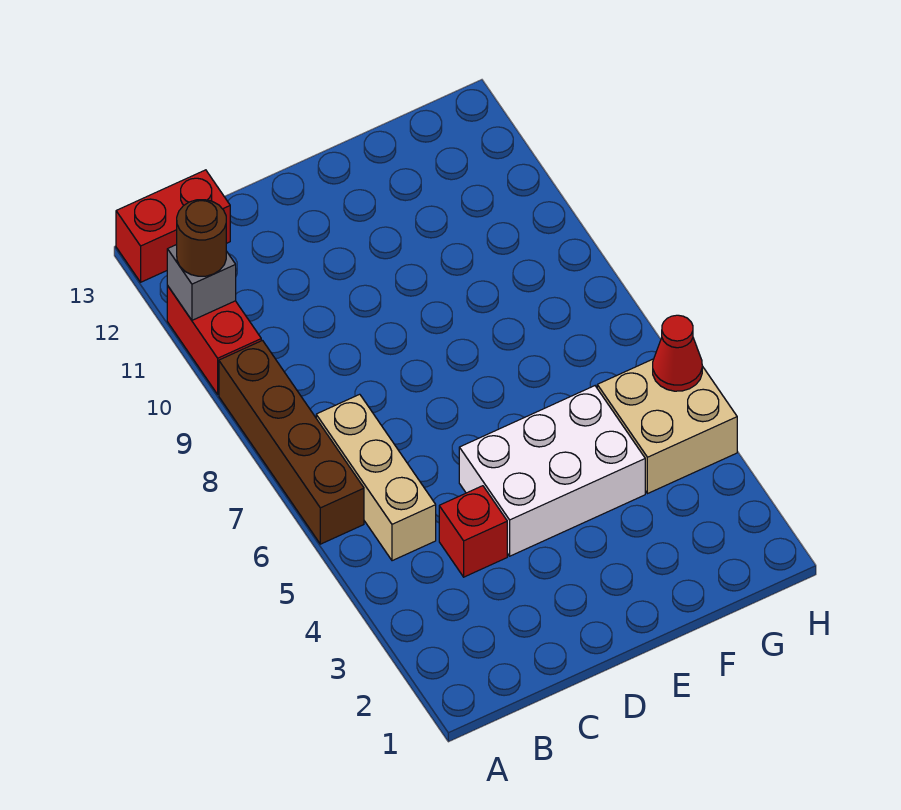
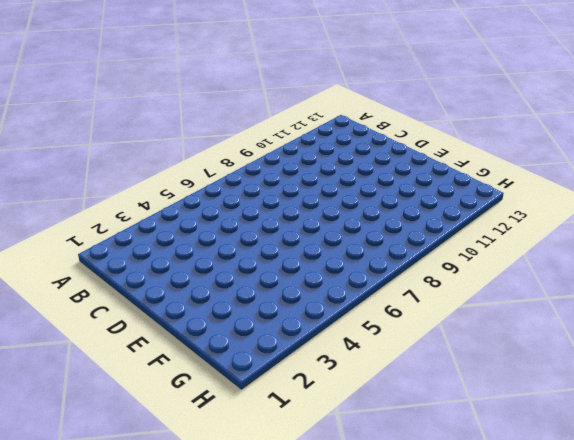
none -> brown brick A6:A9 level 1
none -> red brick A10:A11 level 1

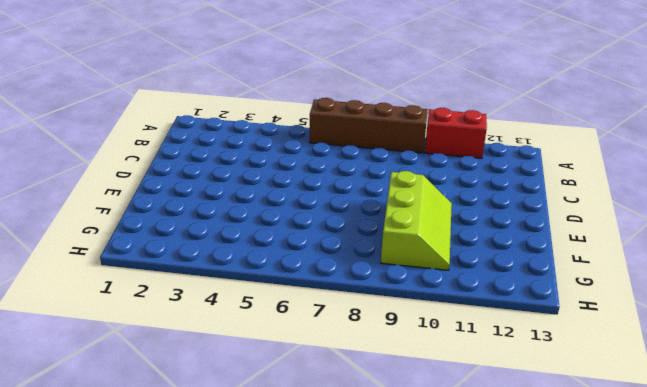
lime slope E9:G10 level 1 top 9 -> none
none -> red brick A13:B13 level 1
none -> tan brick B5:B7 level 1

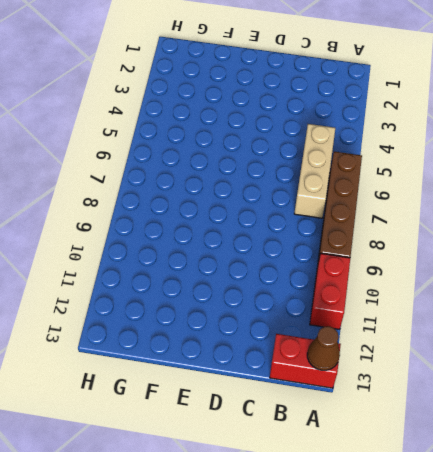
brown cone A13 level 2 -> none
none -> red brick C4 level 1
none -> white brick D4:F5 level 1

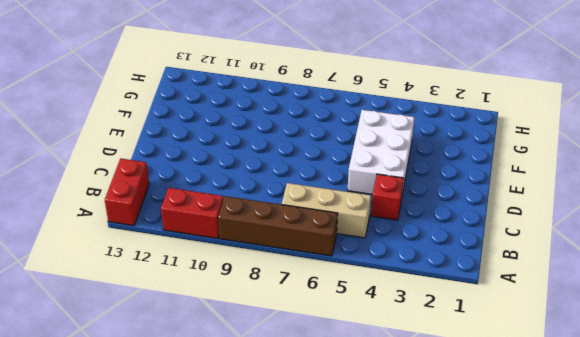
none -> tan brick G4:H5 level 1
none -> grey brick A11 level 2

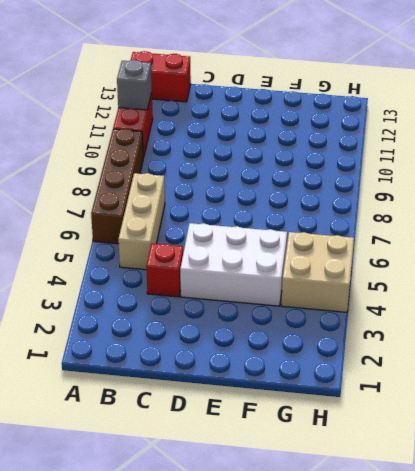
none -> red cone H5 level 2
none -> brown round brick A11 level 3

